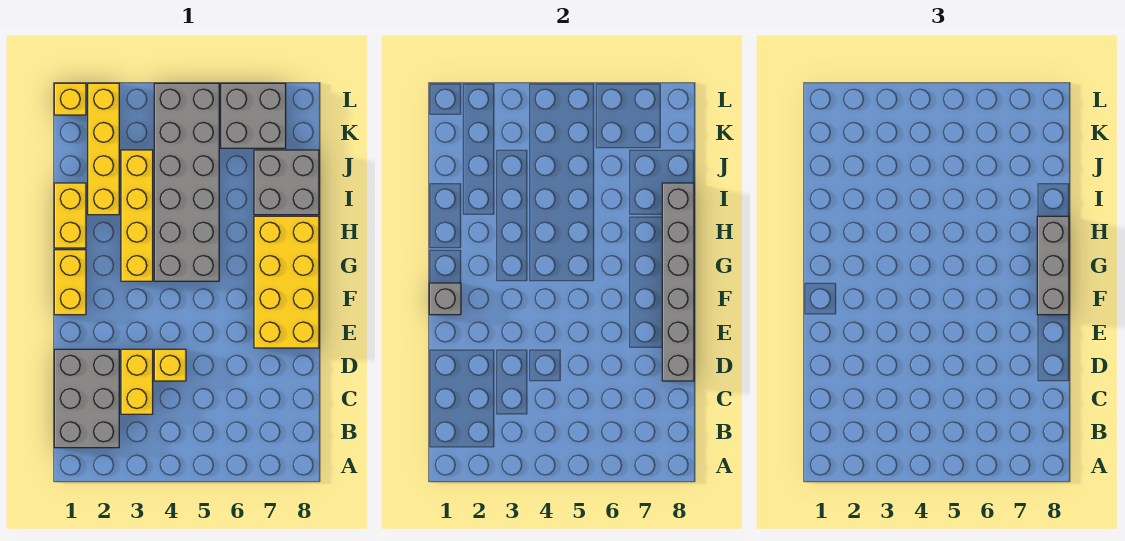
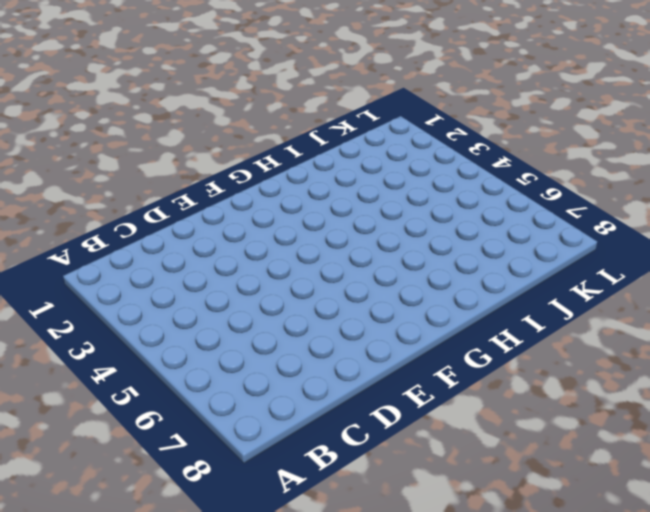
none -> grey brick B1:D2 level 1
none -> yellow brick C3:D3 level 1
none -> yellow brick D4 level 1

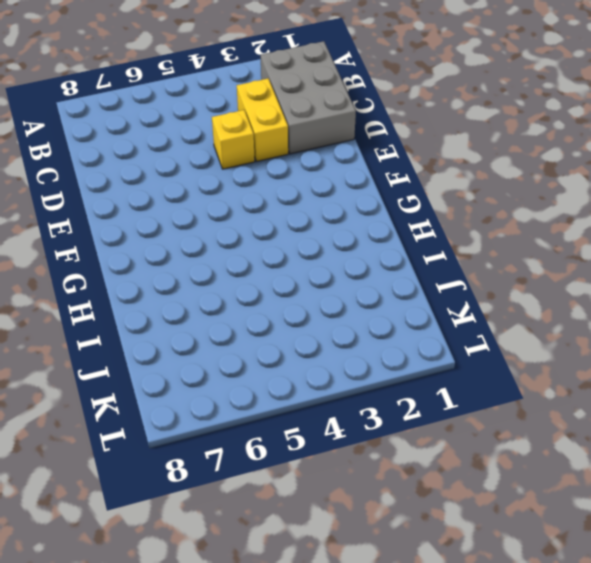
none -> yellow brick E7:H8 level 1
none -> yellow brick F1:G1 level 1
none -> yellow brick G3:J3 level 1

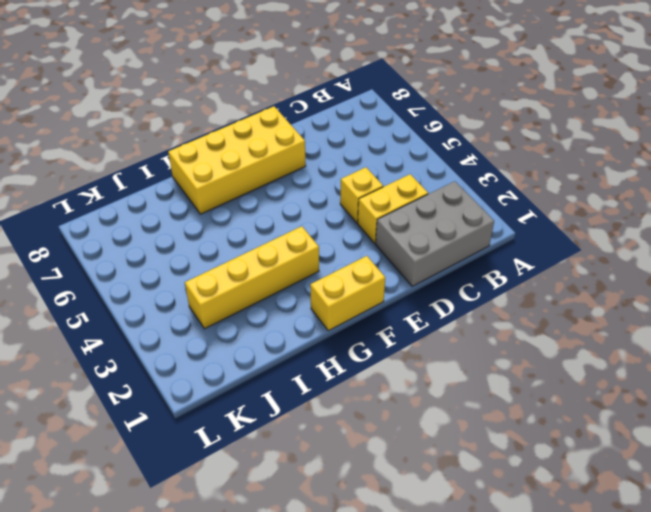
none -> grey brick G4:L5 level 1
none -> yellow brick H1:I1 level 1
none -> yellow brick I2:L2 level 1

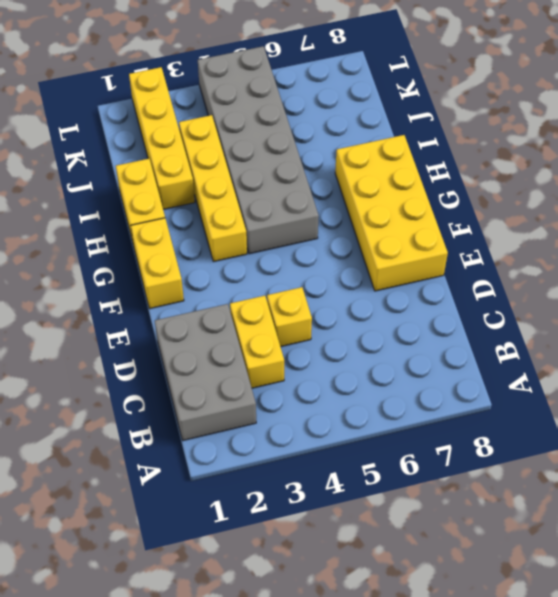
none -> grey brick I7:J8 level 1
none -> grey brick K6:L7 level 1
none -> yellow brick L1 level 1

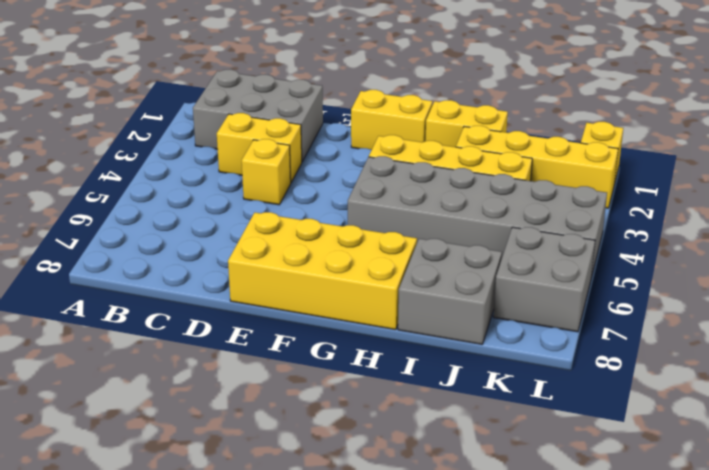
none -> grey brick D8:I8 level 2
none -> grey brick F1 level 2
none -> grey brick F8:H8 level 3

